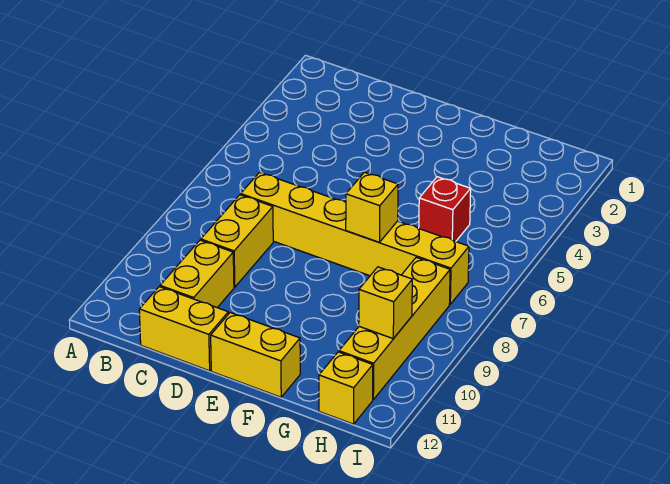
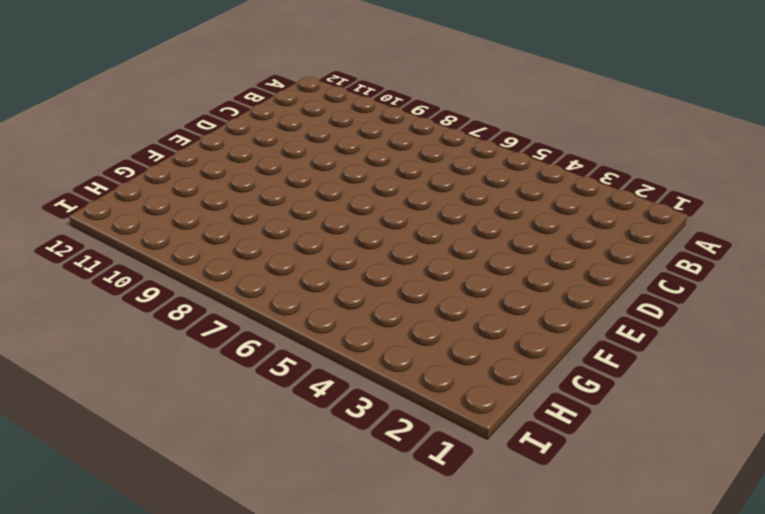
none -> yellow brick C7:H7 level 1
none -> yellow brick C8:C9 level 1

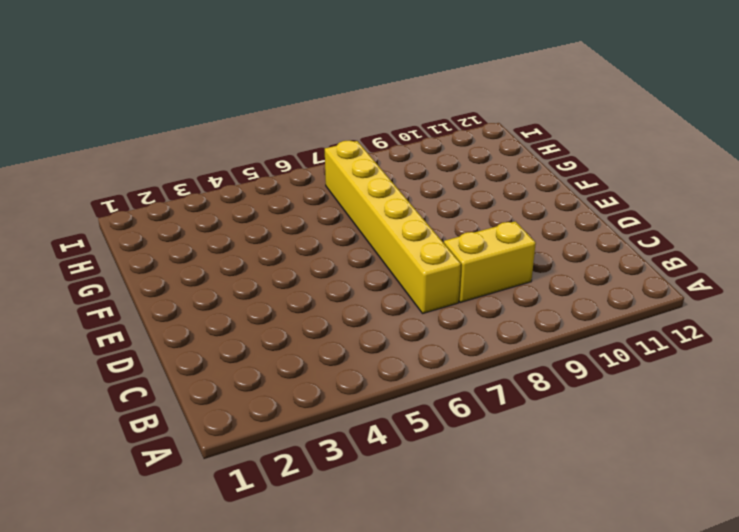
none -> yellow brick C10:C11 level 1
none -> yellow brick C12:D12 level 1

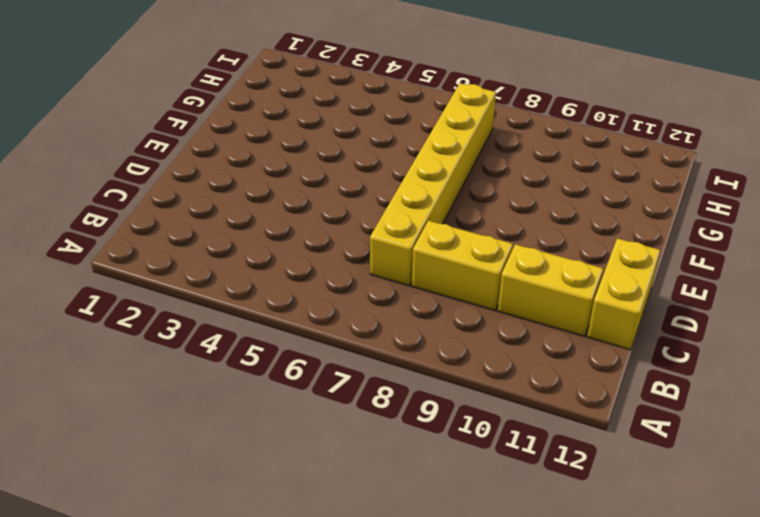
none -> yellow brick E12:F12 level 1
none -> red brick G5 level 1

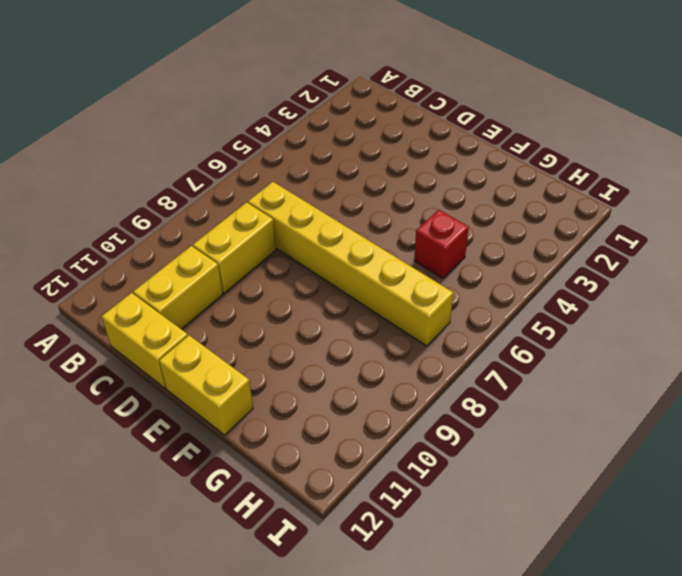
none -> yellow brick H8:H11 level 1
none -> yellow brick H12 level 1

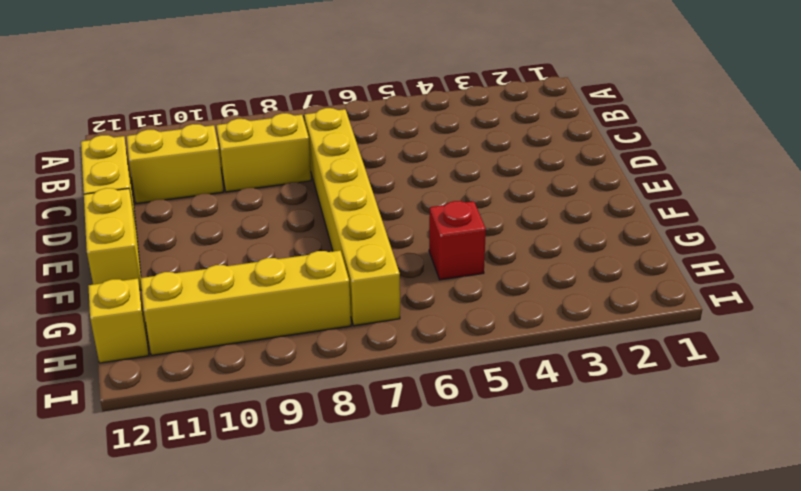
none -> yellow brick F7 level 2
none -> yellow brick H10 level 2

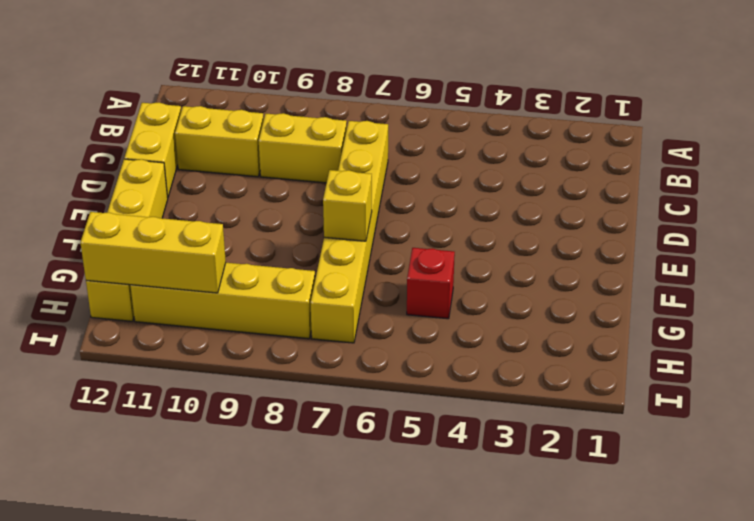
yellow brick H10:H12 level 2 -> yellow brick H10 level 2

